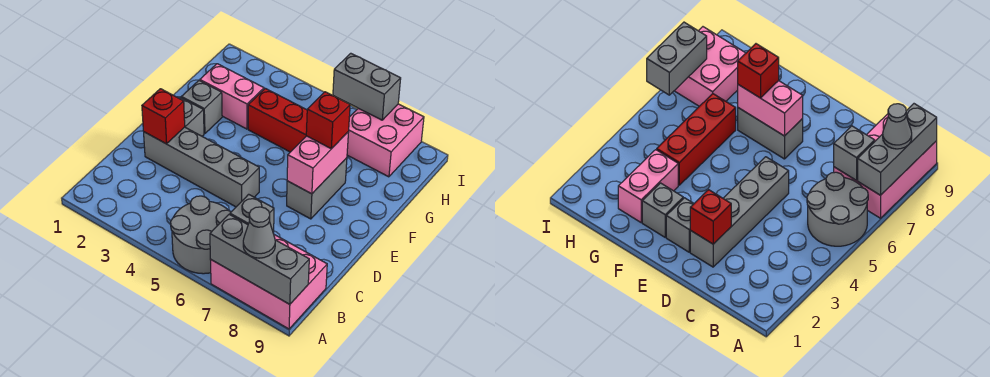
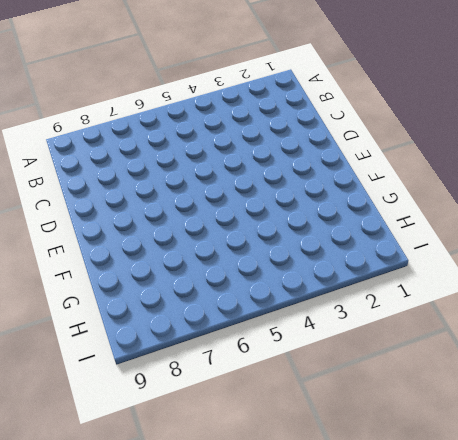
none -> grey round brick A5:B6 level 1
none -> pink brick A7:B9 level 1
none -> grey brick D2:D5 level 1

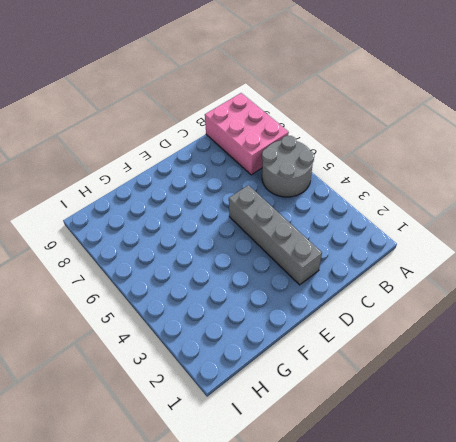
none -> grey brick E2 level 1
none -> grey brick E7:F7 level 1
none -> grey brick F2 level 1

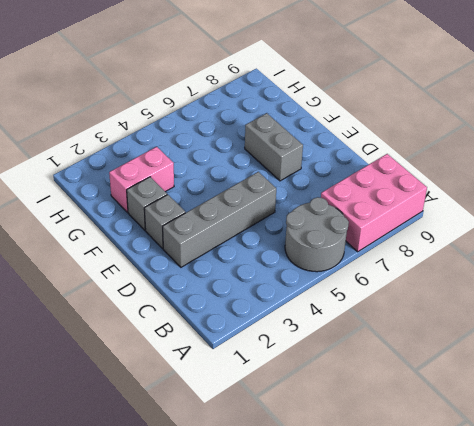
none -> red brick G4:G6 level 1
none -> pink brick H7:I8 level 1
none -> grey brick A7:A9 level 2

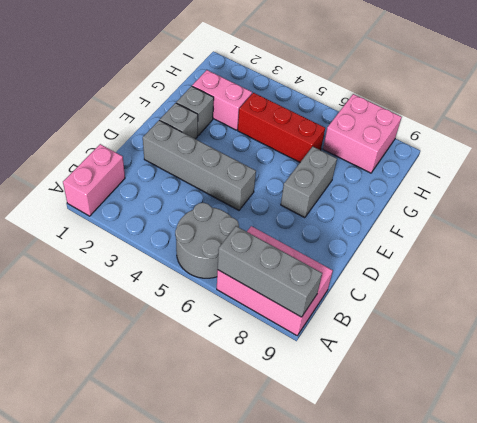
pink brick A1:B1 level 1 -> pink brick E7:F7 level 2
none -> grey brick B7 level 2
none -> red brick D2 level 2
none -> grey brick I6:I7 level 2

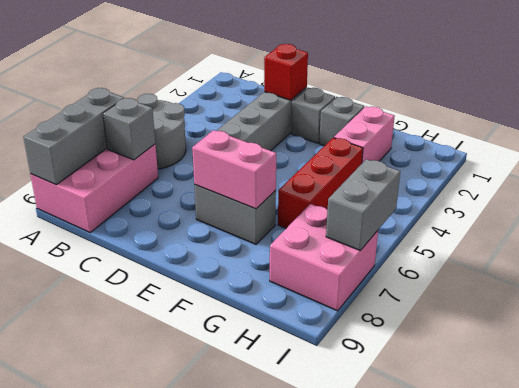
none -> grey cone A8 level 3
none -> red brick F7 level 3

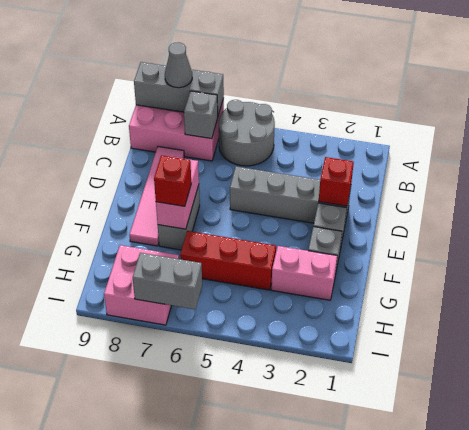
pink tile C8:F8 level 1 -> none

